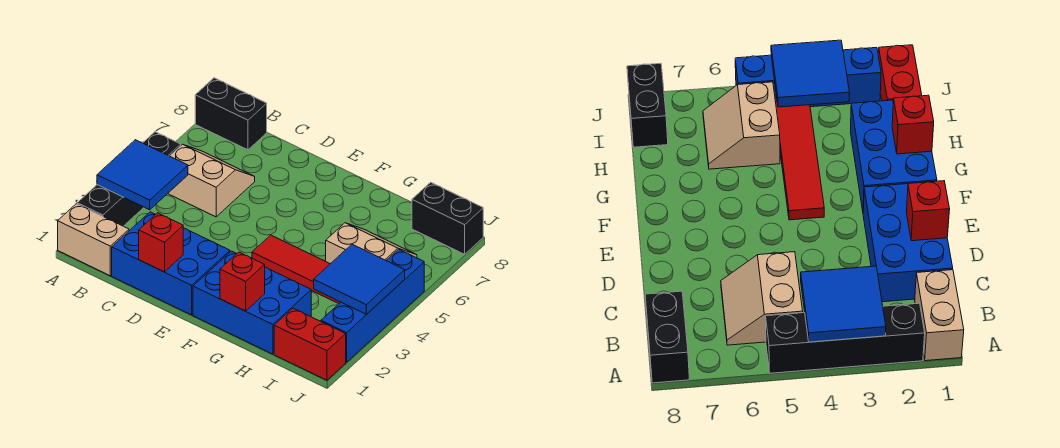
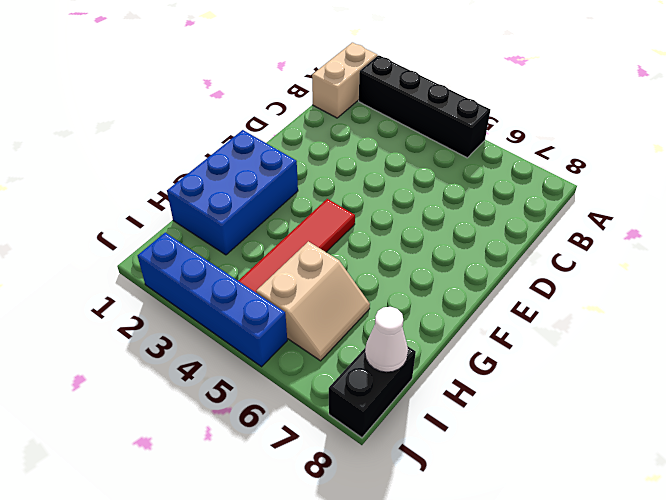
white cone I8 level 2 -> none
none -> black brick A8:B8 level 1
none -> tan slope B5:C6 level 1 top 5
none -> blue brick C1:E2 level 1

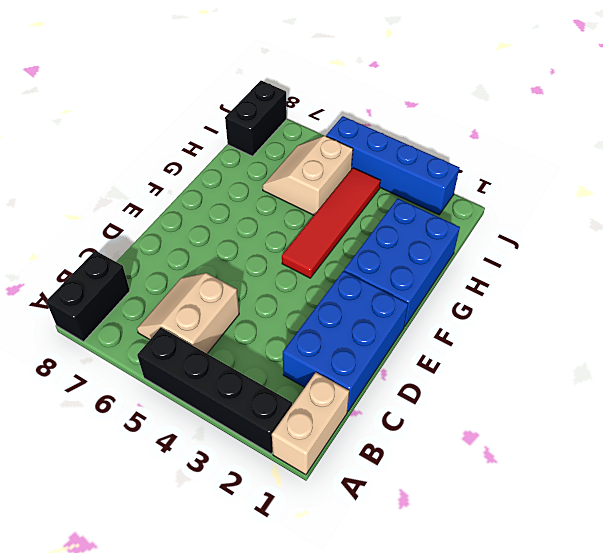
none -> red brick I1:J1 level 1
none -> blue tile A3:B4 level 2
none -> red brick D1 level 2

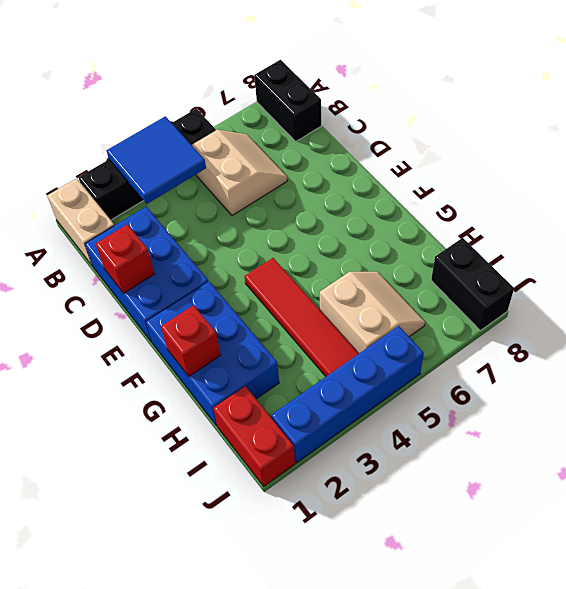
none -> blue tile I3:J4 level 2

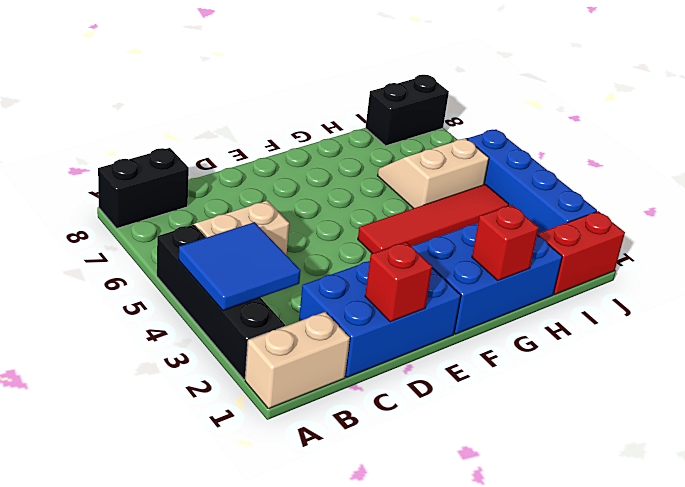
none -> blue tile I3:J4 level 2

